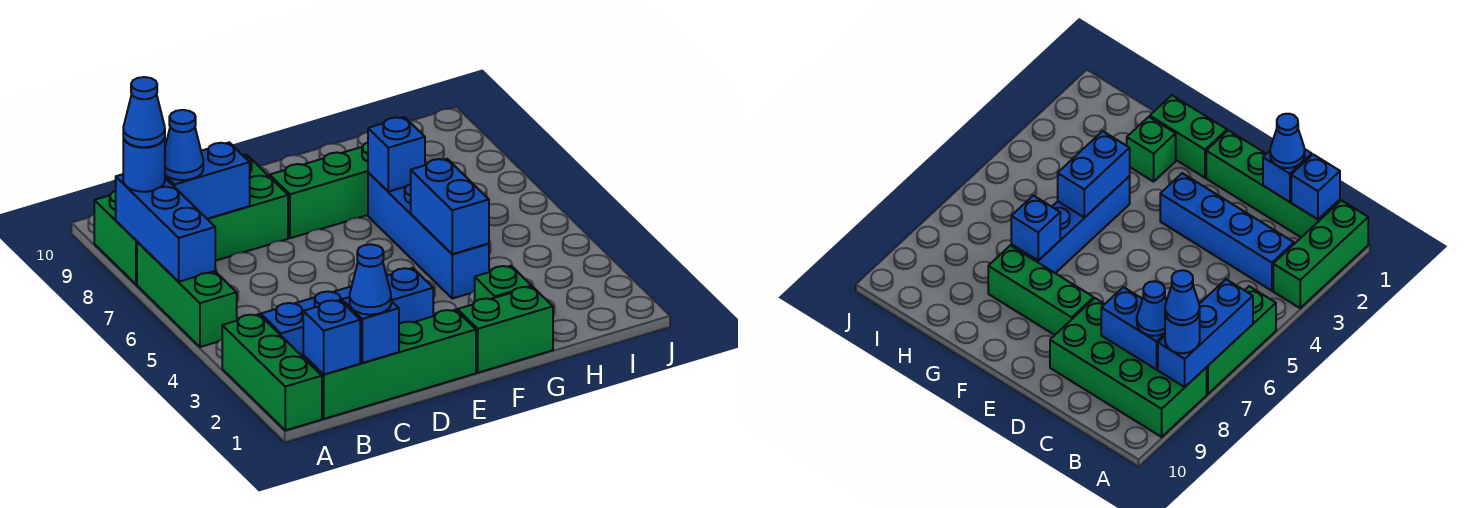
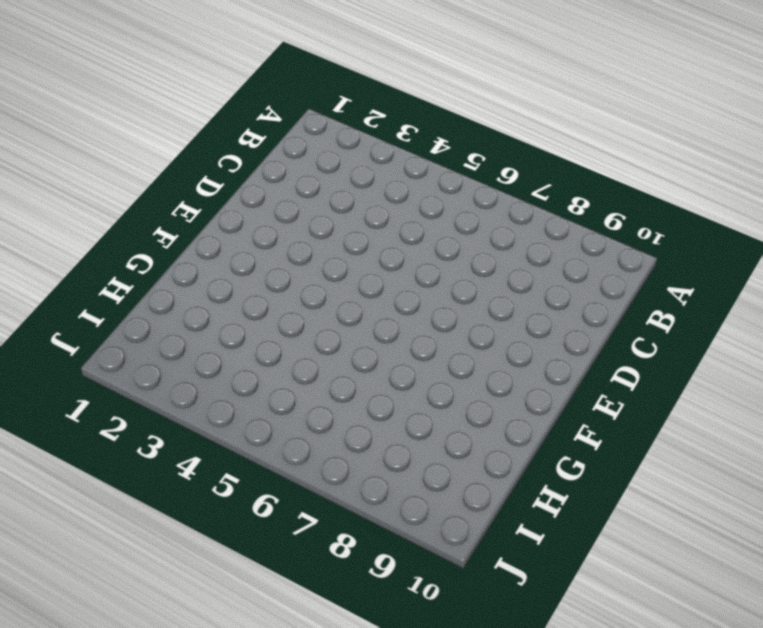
none -> green brick A1:A3 level 1
none -> green brick A5:A7 level 1
none -> green brick A8:D9 level 1

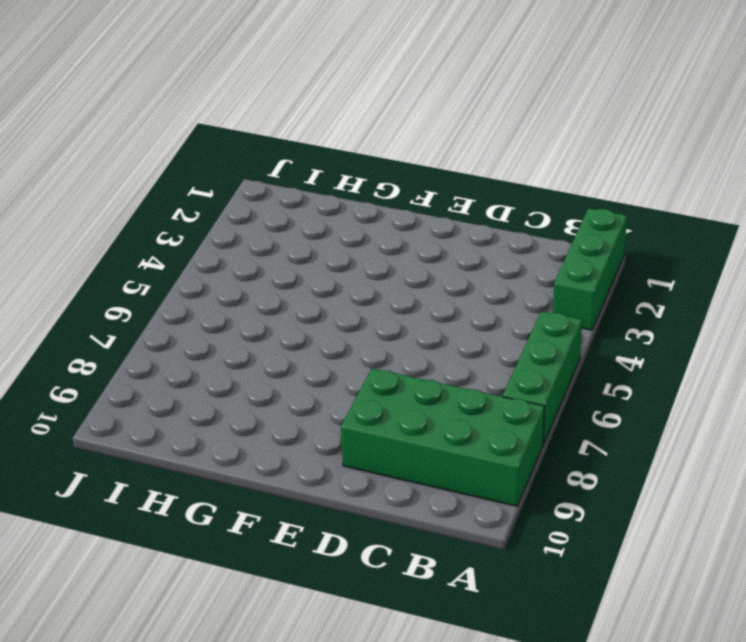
none -> green brick B1:E1 level 1
none -> blue brick B3:E3 level 1
none -> green brick E8:G8 level 1

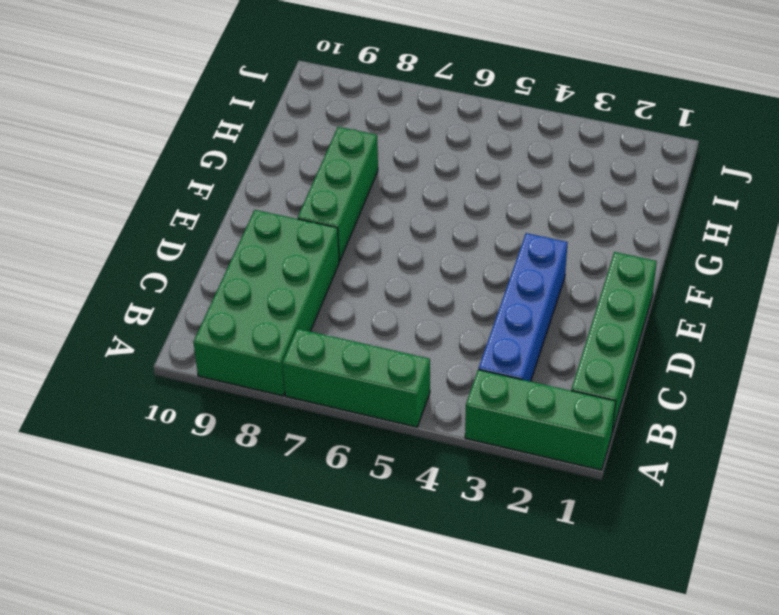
none -> green brick F1:G1 level 1
none -> green brick G2 level 1
none -> blue brick G4:G7 level 1

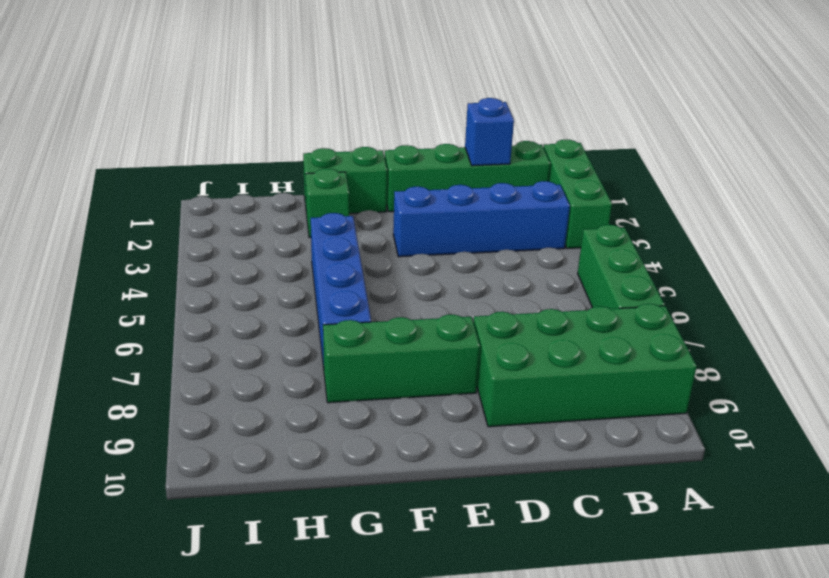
none -> blue brick A6:A8 level 2
none -> blue brick B1 level 2
none -> blue brick B8:C8 level 2

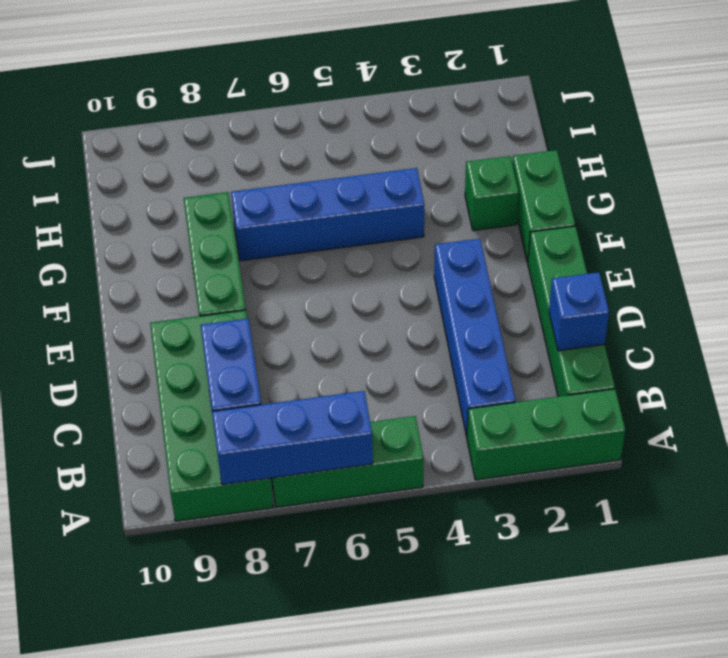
none -> blue brick B1 level 2
none -> blue brick G4:G5 level 2
none -> blue brick G7 level 2

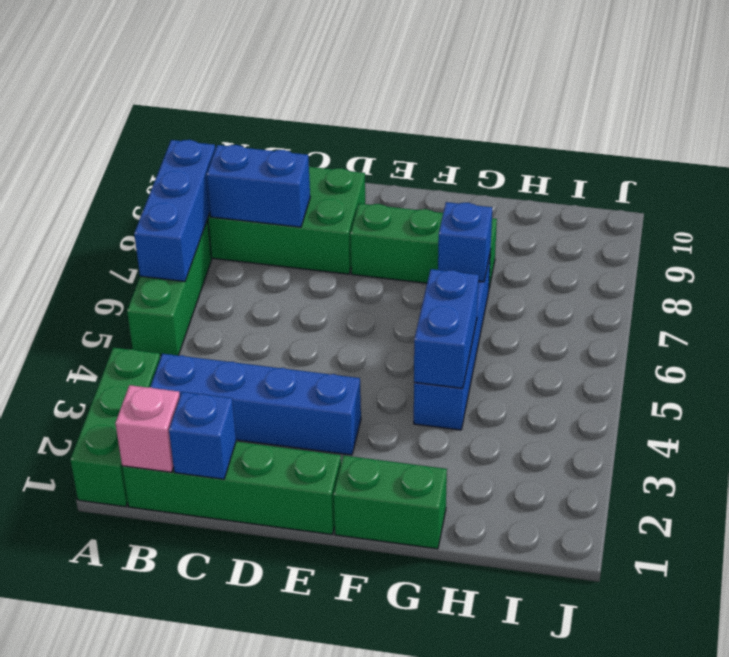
pink brick B1 level 2 -> blue brick B1 level 2
none -> green brick G2 level 1
none -> blue round brick A8 level 3
none -> blue cone B8 level 3

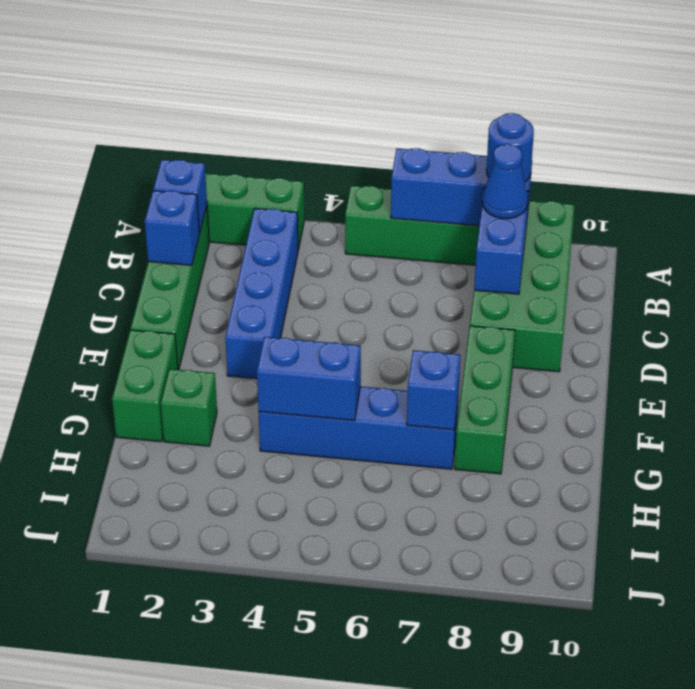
none -> blue cone C1 level 3
none -> blue cone A8 level 4

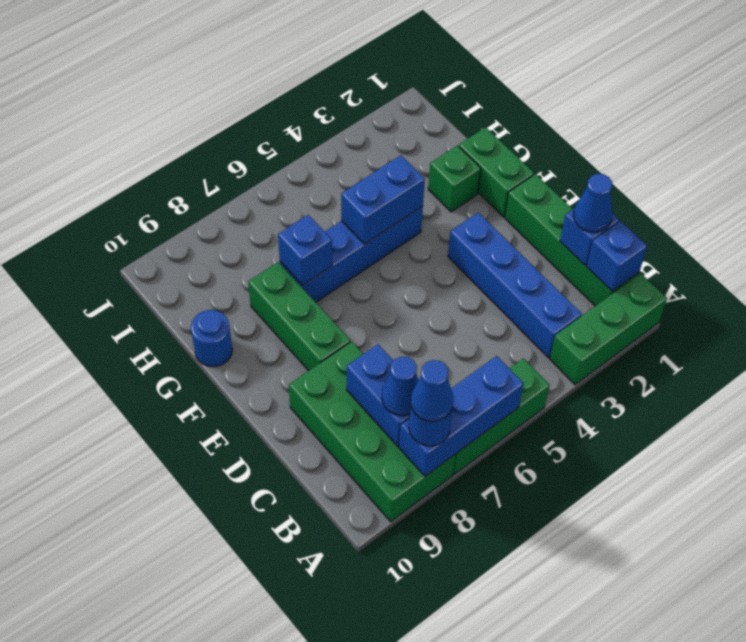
blue round brick G10 level 1 -> none

